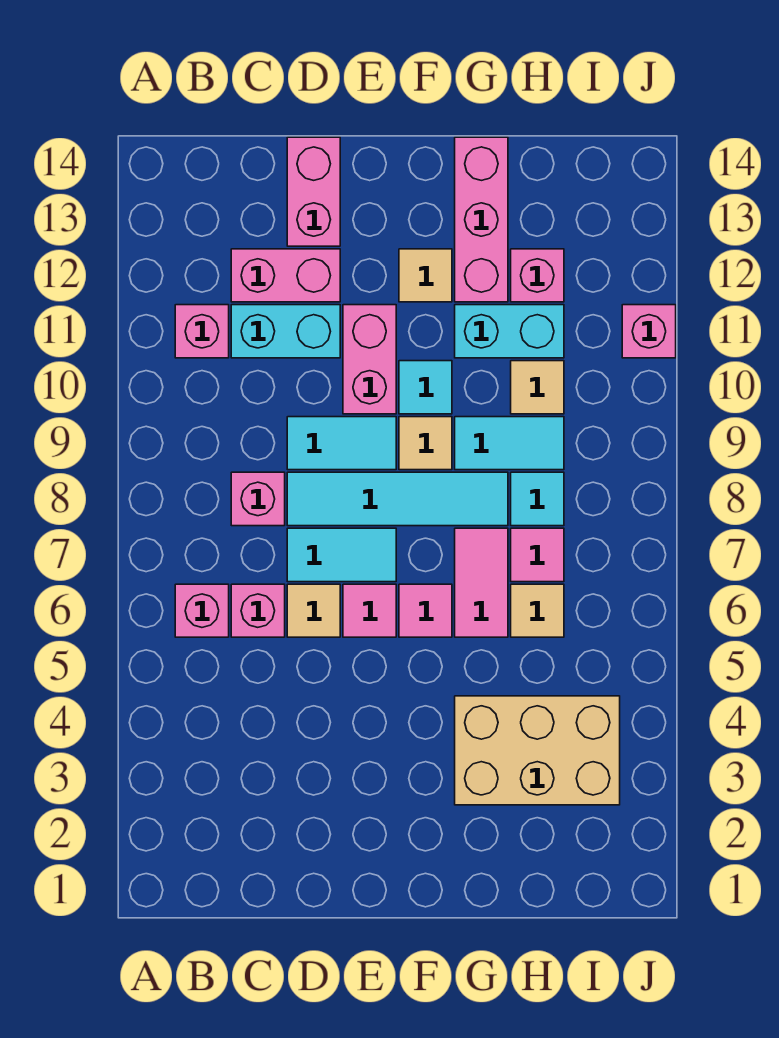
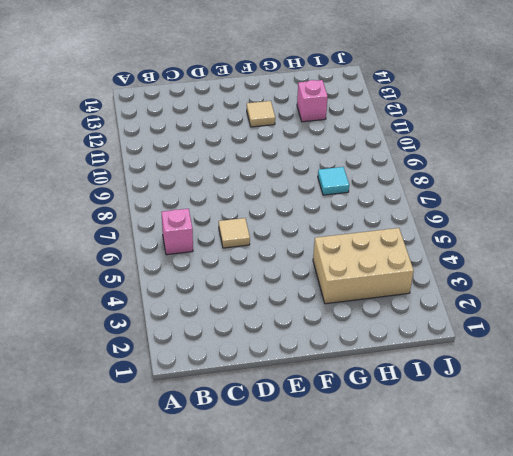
none -> pink brick B11 level 1
none -> pink brick C6 level 1
none -> pink brick C8 level 1

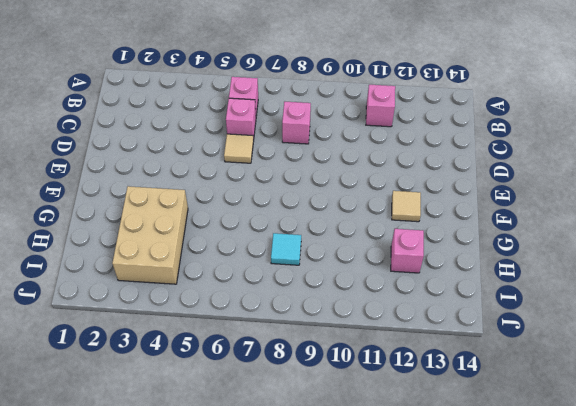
none -> cyan brick C11:D11 level 1
none -> pink brick C12:D12 level 1
none -> cyan tile D7:E7 level 1

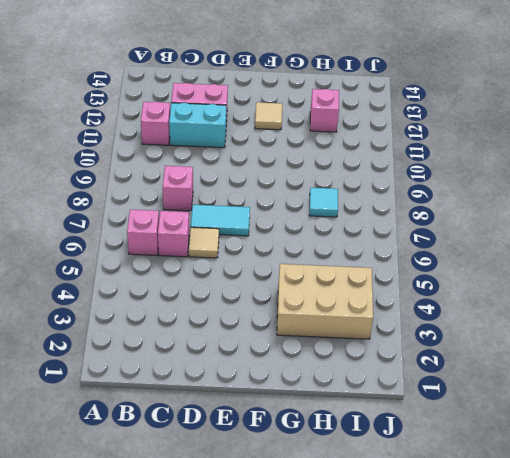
none -> cyan tile D8:G8 level 1
none -> cyan tile D9:E9 level 1
none -> pink brick D13:D14 level 1

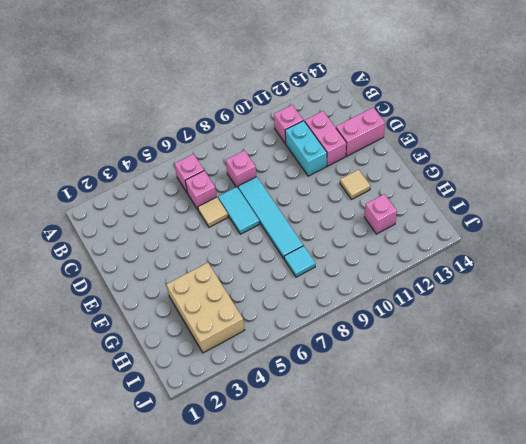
none -> cyan tile D9:E9 level 1
none -> pink tile E6 level 1
none -> pink brick E10:E11 level 1

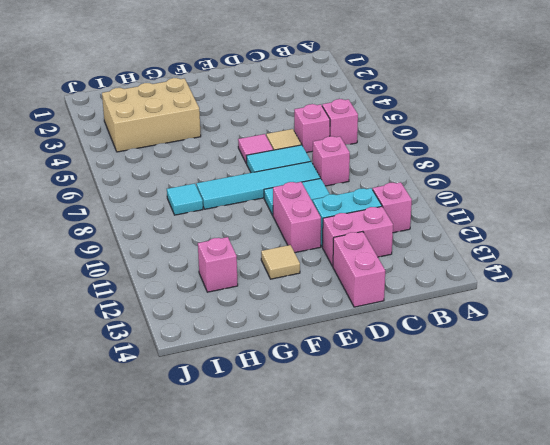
none -> pink tile F6 level 1
none -> tan tile F9 level 1
none -> cyan tile F10 level 1

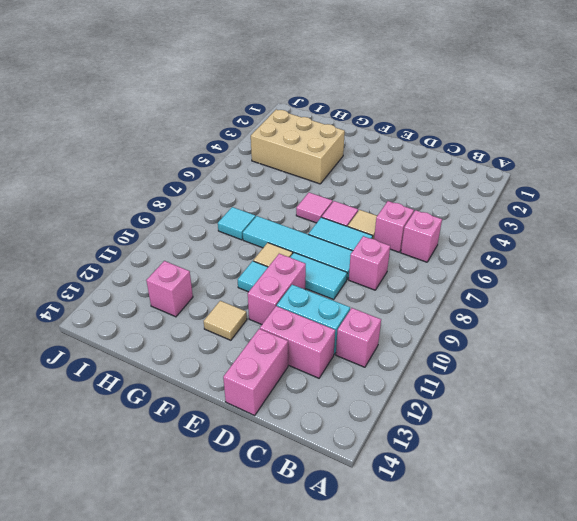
none -> pink tile G6:G7 level 1
none -> cyan tile G9:H9 level 1
none -> cyan brick G11:H11 level 1

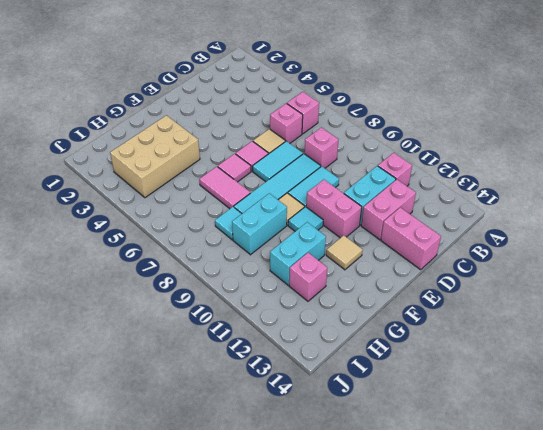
cyan brick G9:H9 level 1 -> cyan tile G9:H9 level 1
none -> pink brick G12:G14 level 1
none -> tan tile H6 level 1
none -> pink tile H7 level 1

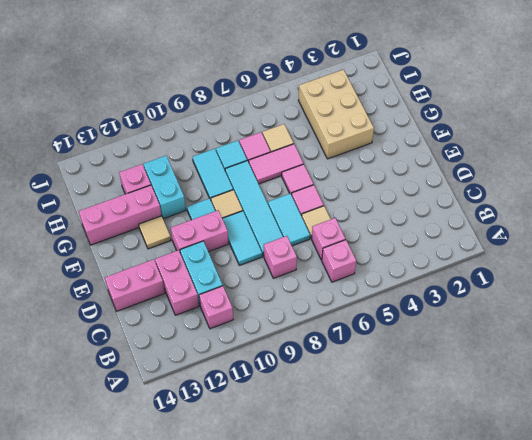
none -> tan tile H10 level 1
none -> pink brick J11 level 1

